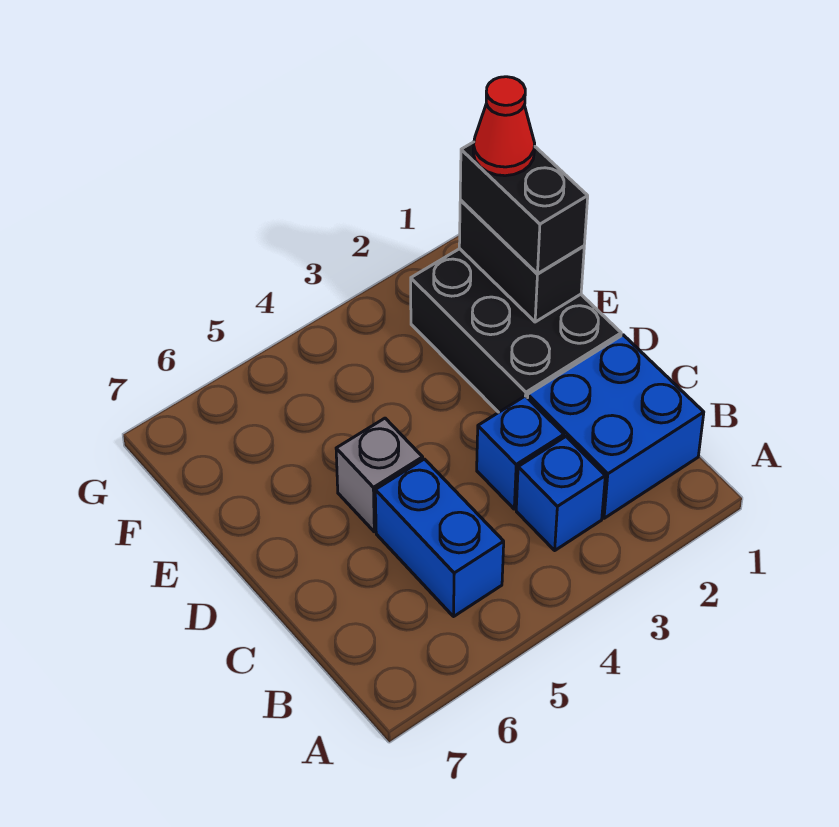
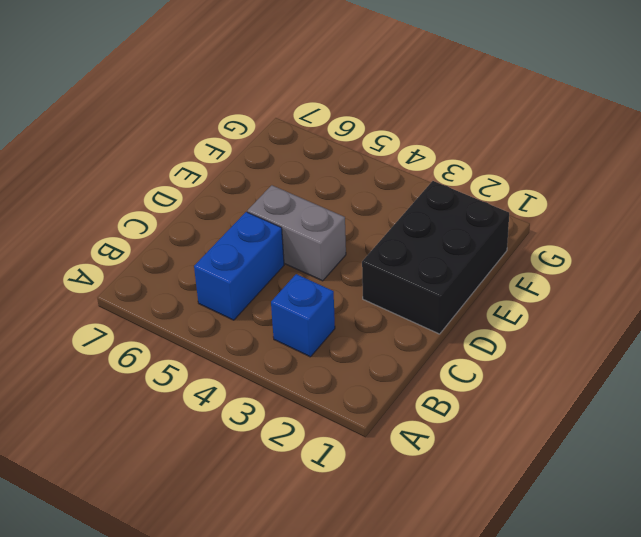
grey brick D4:D5 level 1 -> grey brick D5 level 1
none -> blue brick B1:C2 level 1
none -> blue brick C3 level 1

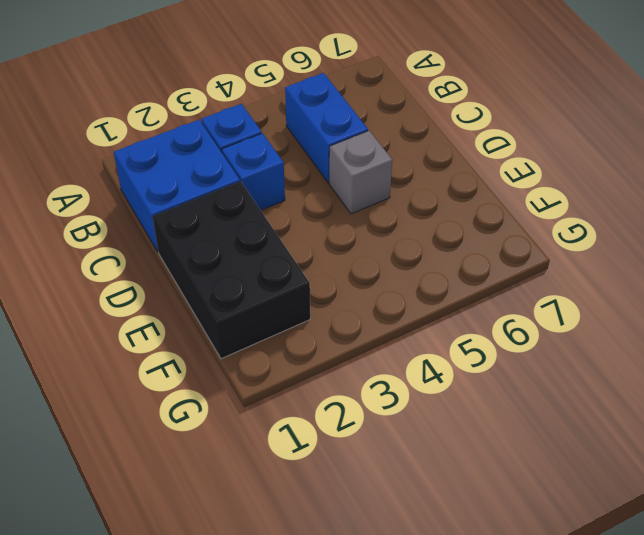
none -> black brick E1:F1 level 2
none -> black brick E1:F1 level 3

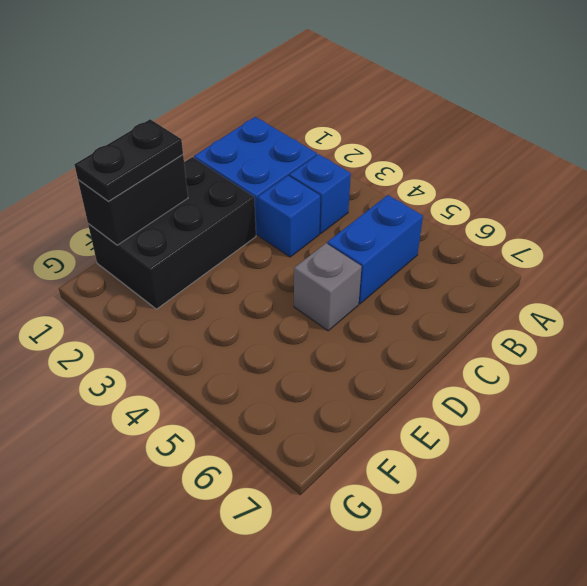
black plate E1:F1 level 3 -> black brick E1:F1 level 3
none -> red cone F1 level 4

